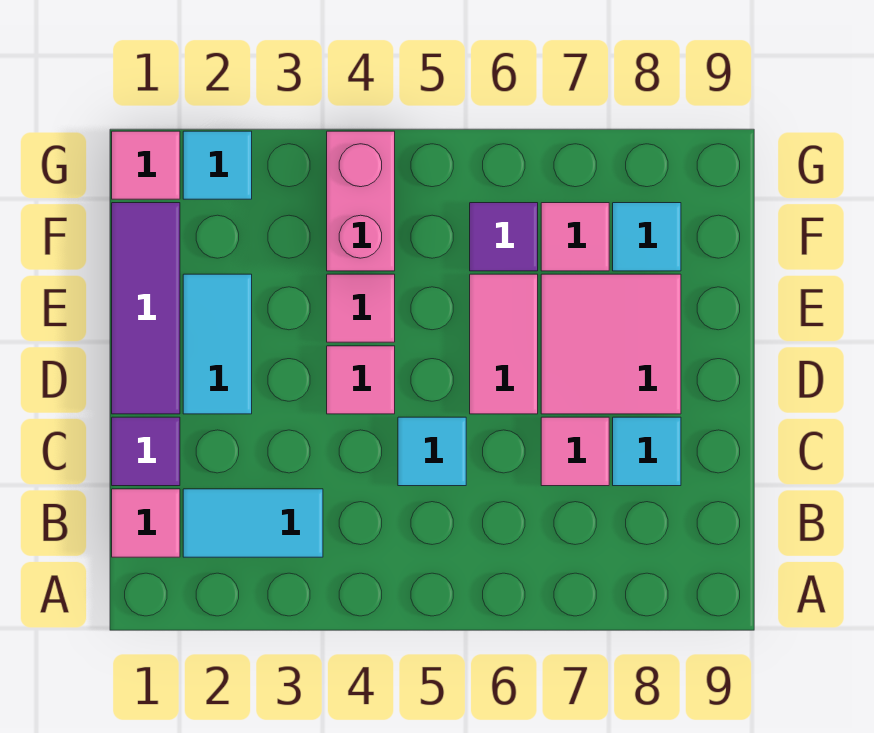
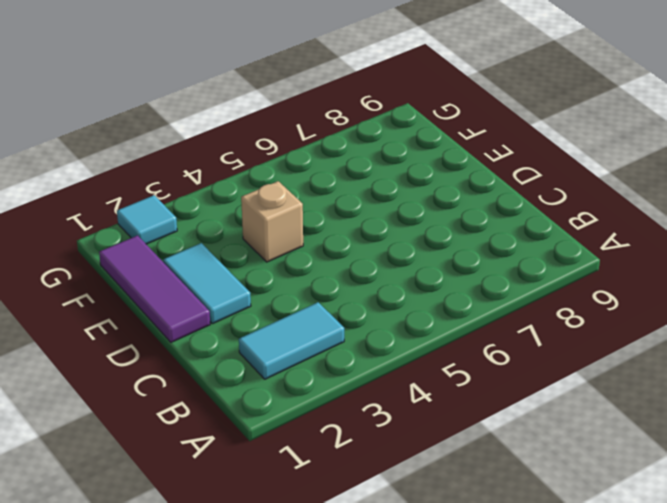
tan brick E4 level 1 -> pink tile E4 level 1
none -> pink tile B1 level 1
none -> purple tile C1 level 1
none -> cyan tile C5 level 1

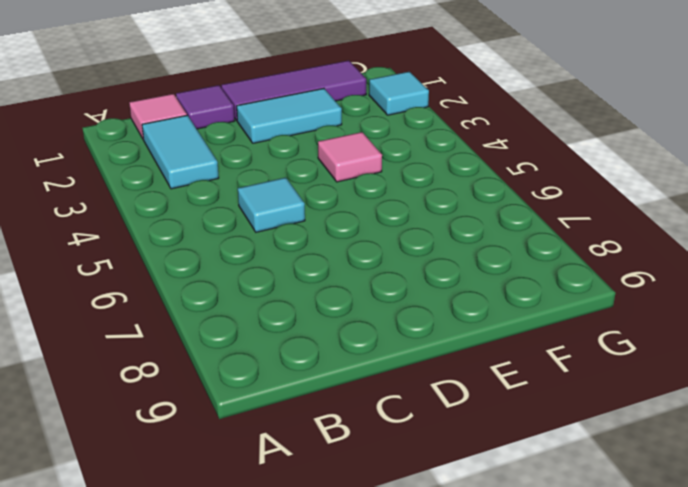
none -> pink tile C7 level 1
none -> cyan tile C8 level 1
none -> pink tile D4 level 1

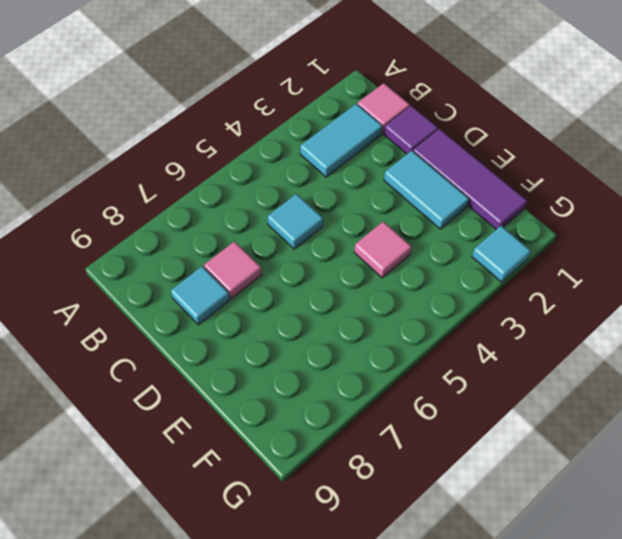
none -> pink tile D4 level 1
none -> pink tile D6:E6 level 1
none -> pink tile D7:E8 level 1

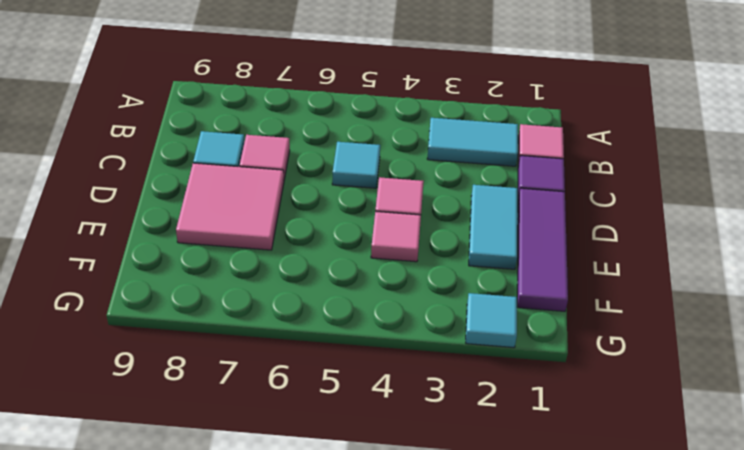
none -> pink tile D6:E6 level 1
none -> pink brick F4:G4 level 1
none -> purple tile F6 level 1

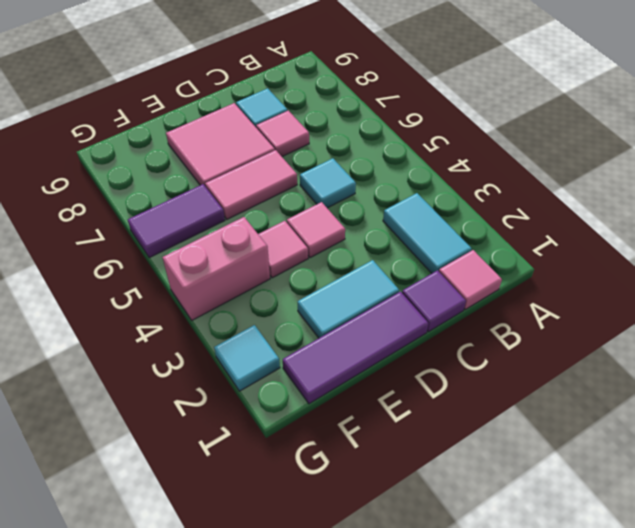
purple tile F6:G6 level 1 -> purple tile F6 level 1
none -> pink tile F7 level 1
none -> cyan tile F8 level 1
none -> pink tile G1 level 1

